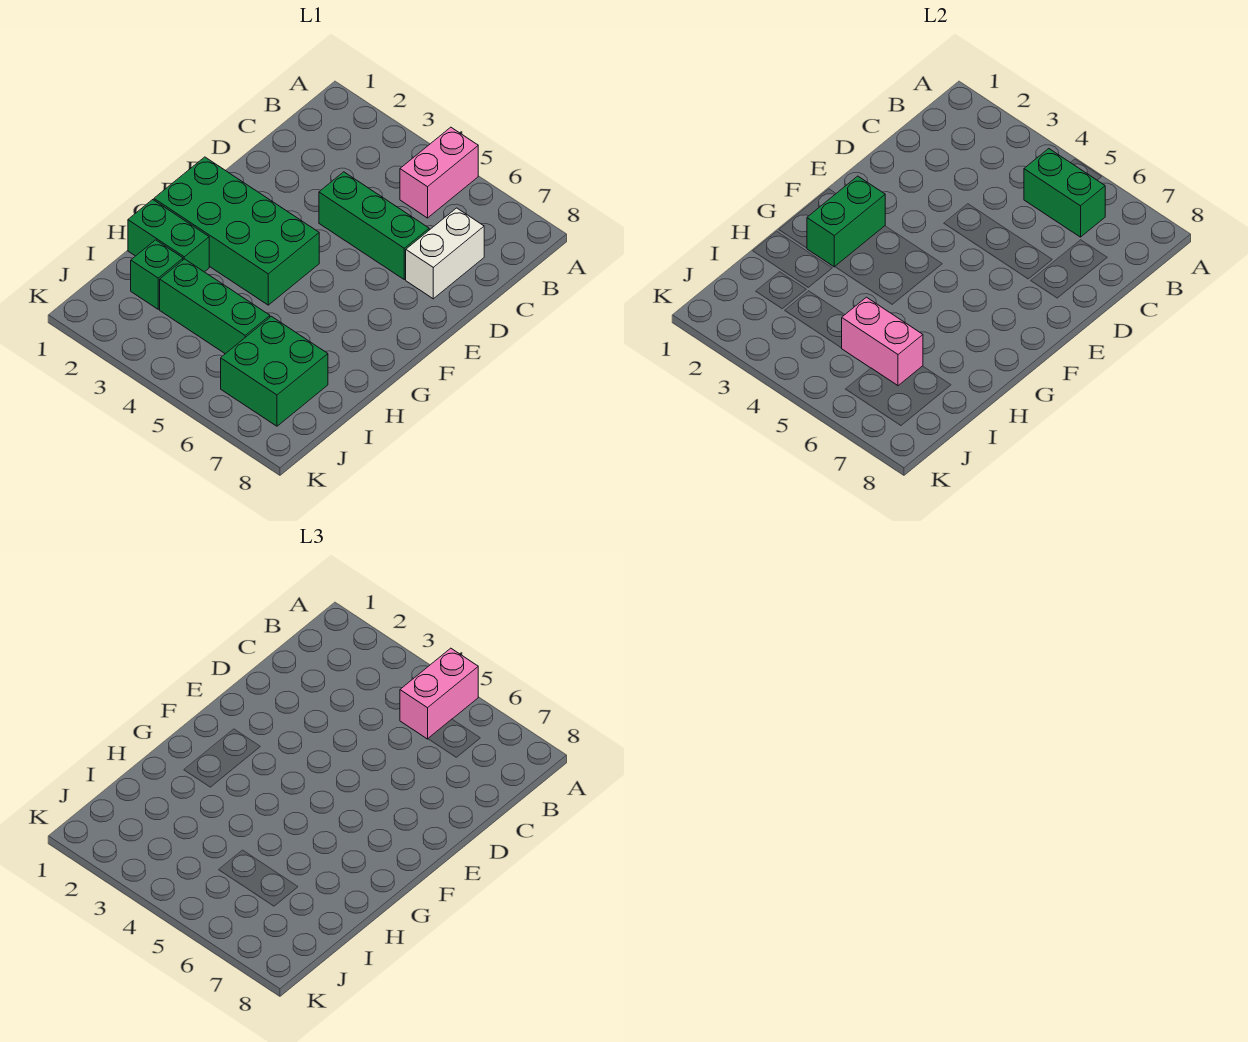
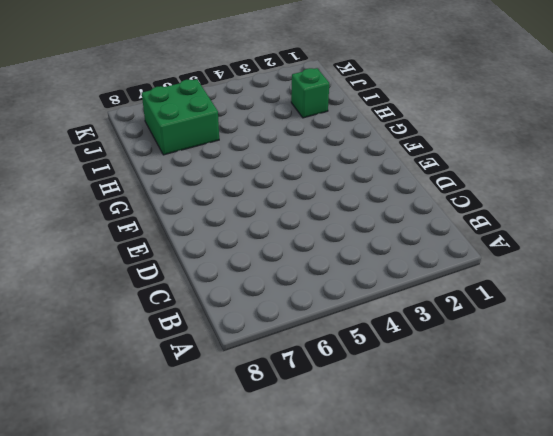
none -> pink brick A5:B5 level 1
none -> white brick C7:D7 level 1
none -> green brick D4:D6 level 1

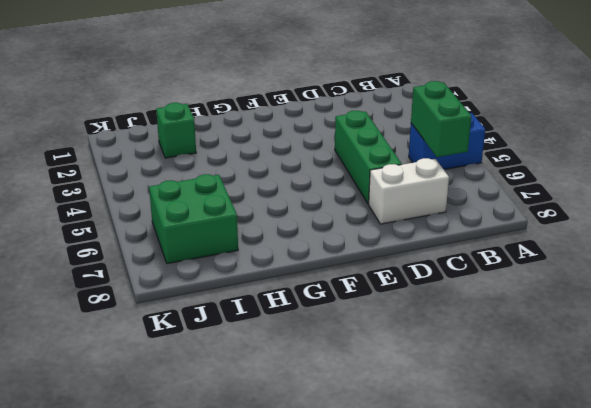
blue brick A5:B5 level 1 -> pink brick A5:B5 level 1
none -> green brick F1:G4 level 1
none -> green brick H1:H2 level 1
none -> green brick I3:I5 level 1

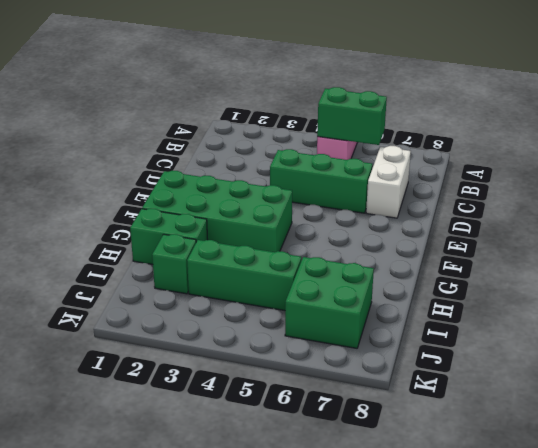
none -> green brick F2:G2 level 2
none -> pink brick I5:I6 level 2
none -> pink brick A5:B5 level 3

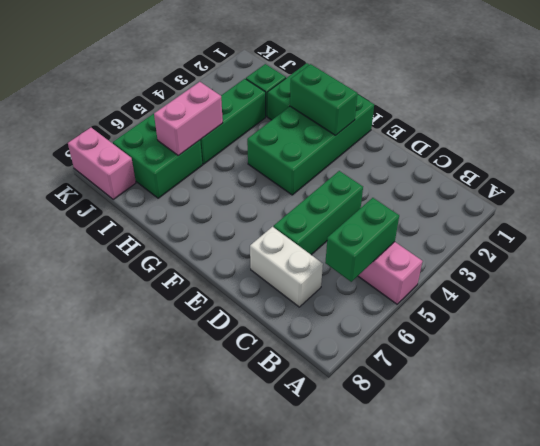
pink brick J8:K8 level 1 -> pink brick A5:B5 level 3

